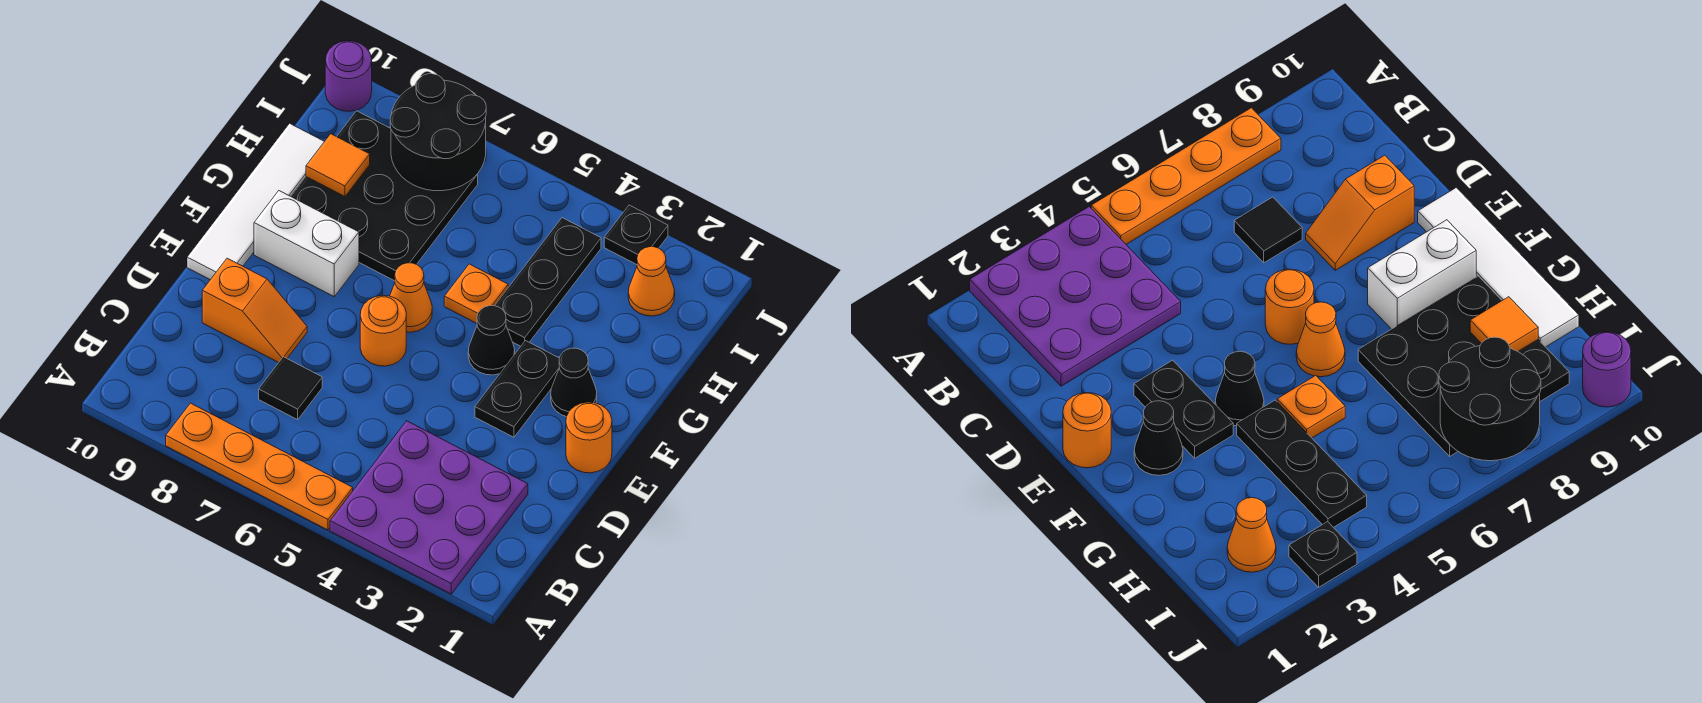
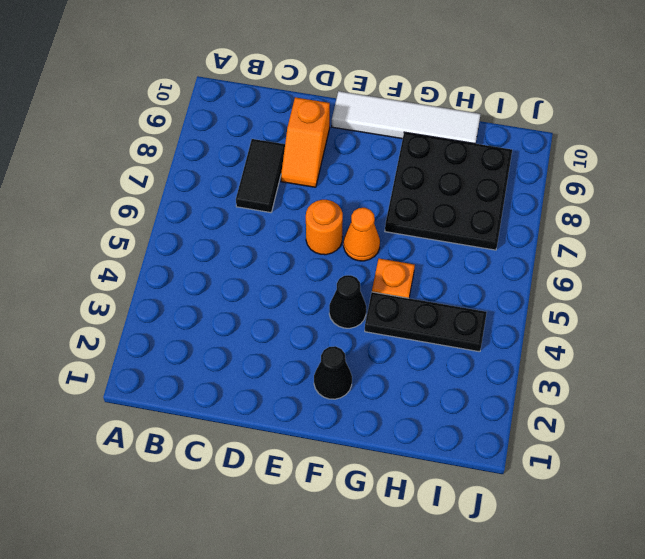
black tile C7:C8 level 1 -> black tile C7 level 1
none -> purple plate A2:C4 level 1
none -> orange plate A5:A8 level 1
none -> orange round brick E1 level 1

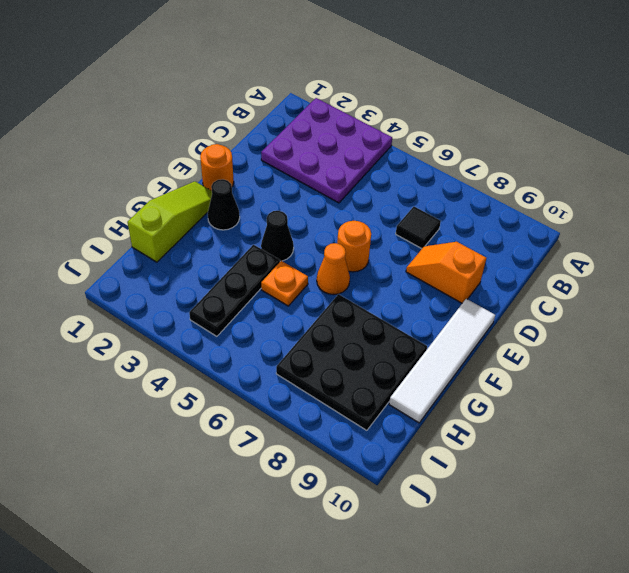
lime slope F1:H1 level 1 top H -> none
none -> orange plate A5:A8 level 1
none -> black plate E3:F3 level 1
none -> white brick F8:F9 level 1

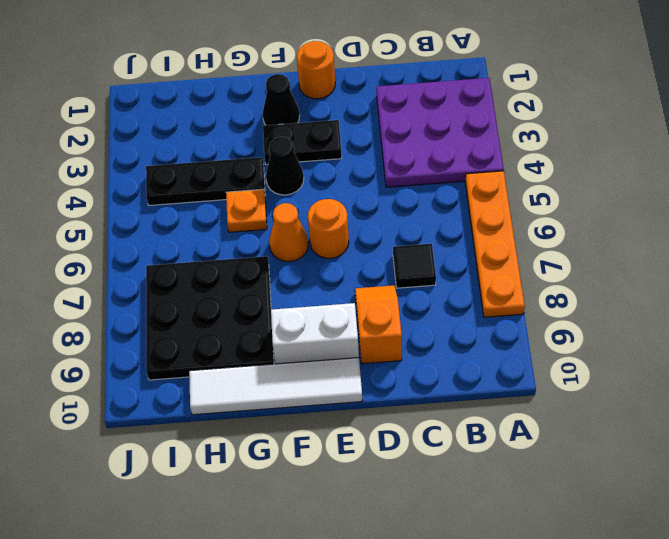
white brick E9:F9 level 1 -> white brick F8:F9 level 1
none -> orange cone I2 level 1
none -> black plate J3 level 1
none -> purple round brick J10 level 1

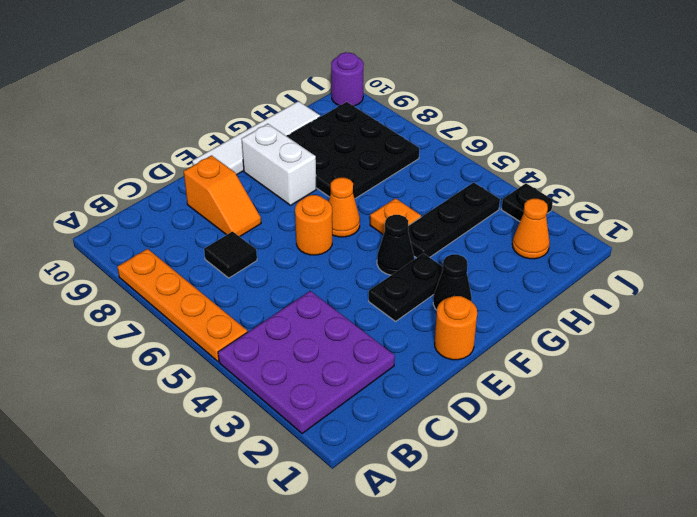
none -> orange tile H9 level 2
none -> black round brick I7:J8 level 2

